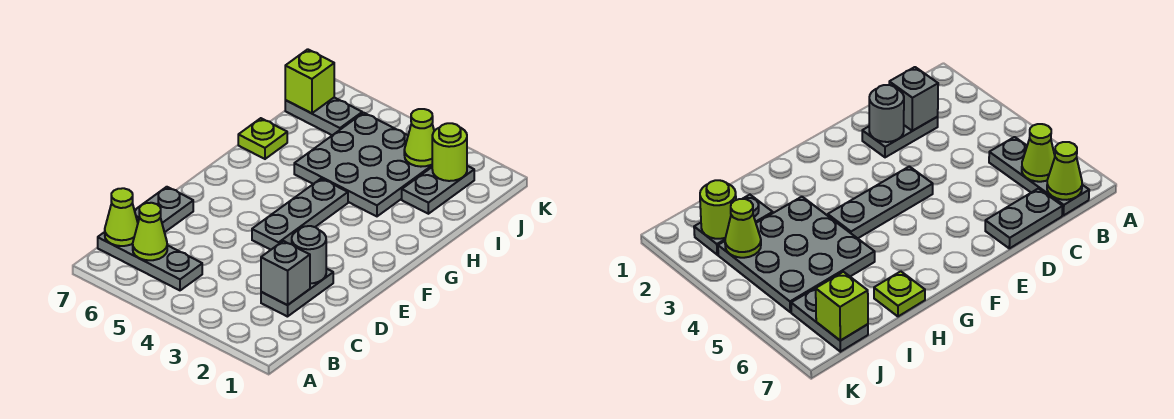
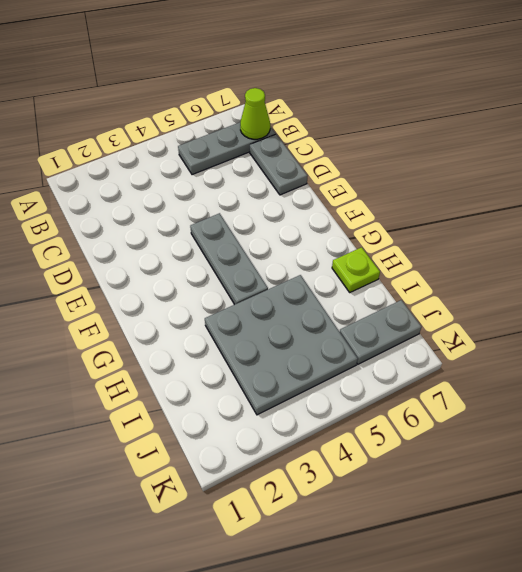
none -> grey plate C2:D2 level 1
none -> grey plate I2:J2 level 1
none -> lime cone B6 level 2

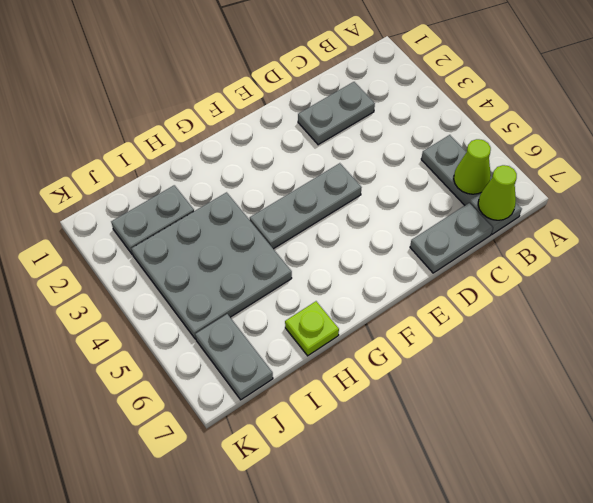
none -> grey brick C2 level 2
none -> grey round brick D2 level 2
none -> lime round brick J2 level 2

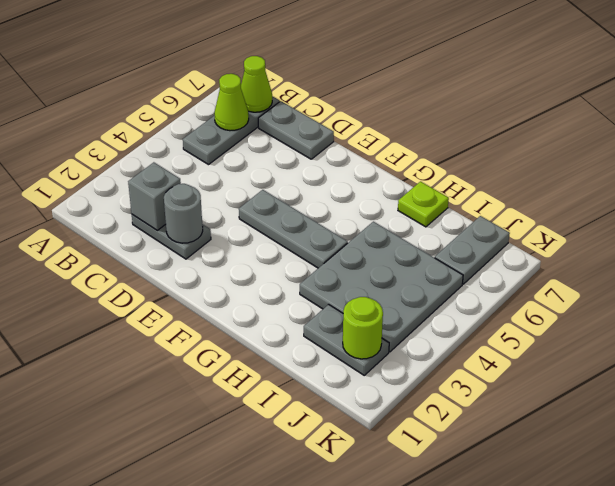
none -> lime cone J3 level 2
none -> lime brick J7 level 2

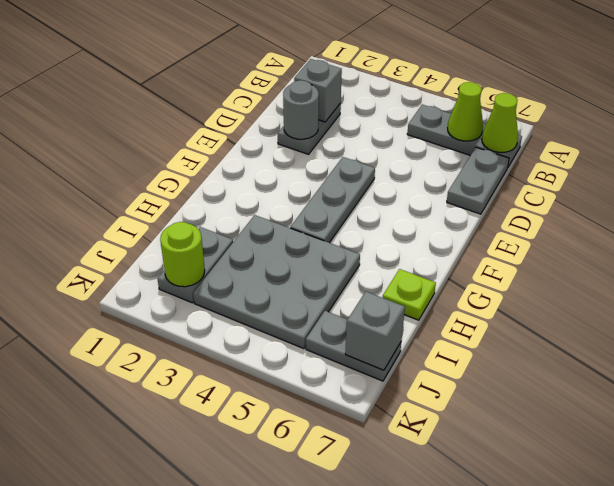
grey brick J7 level 2 -> lime brick J7 level 2
none -> lime cone J3 level 2

